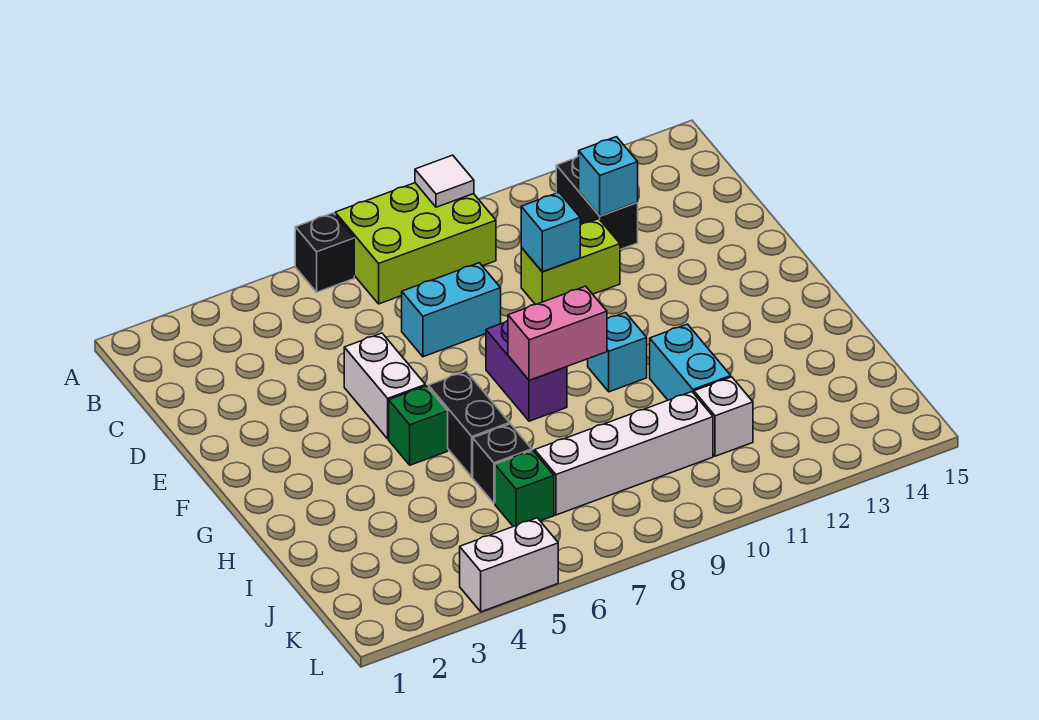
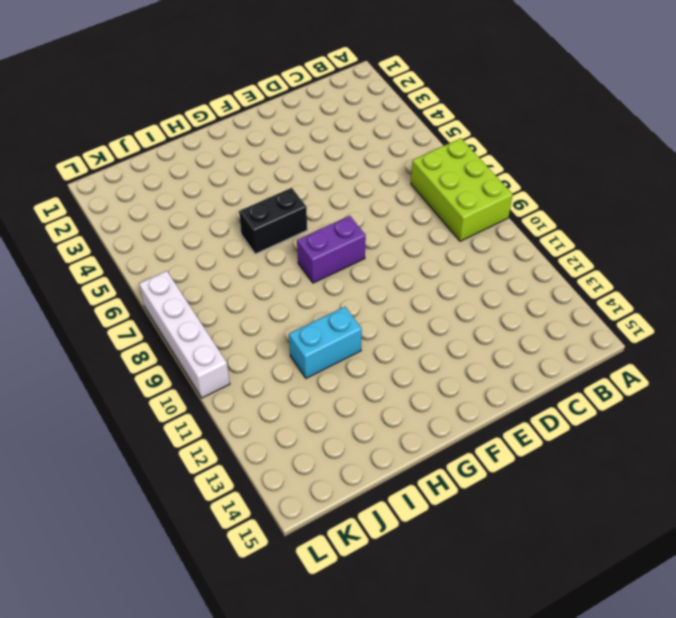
white brick L7:L10 level 1 -> white brick J7:J10 level 1
none -> black brick A6 level 1
none -> black brick B12:C12 level 1
none -> cyan brick D7:D8 level 1

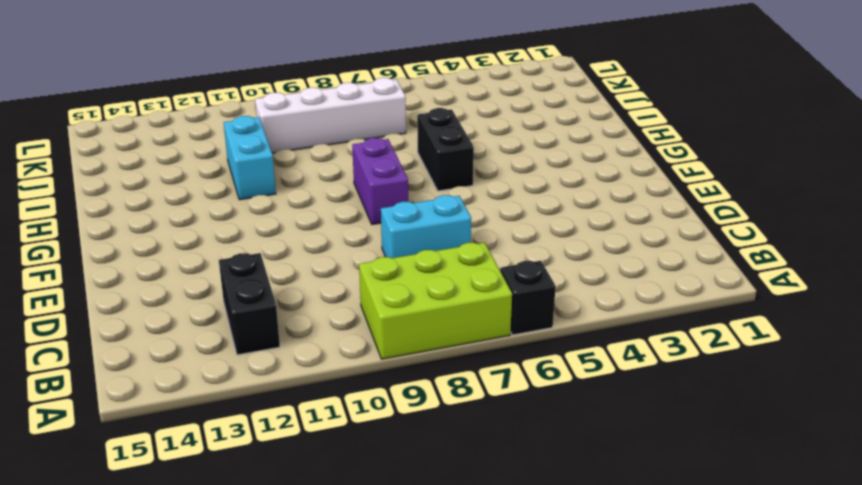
none -> lime brick D10:D11 level 1
none -> white brick E5:F5 level 1
none -> green brick G5 level 1

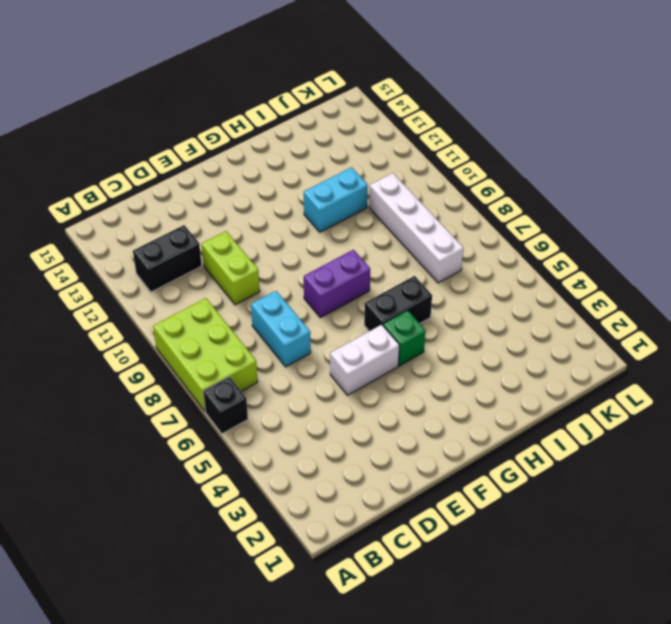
none -> cyan brick G10 level 1
none -> black brick I6 level 1
none -> green brick J6 level 1

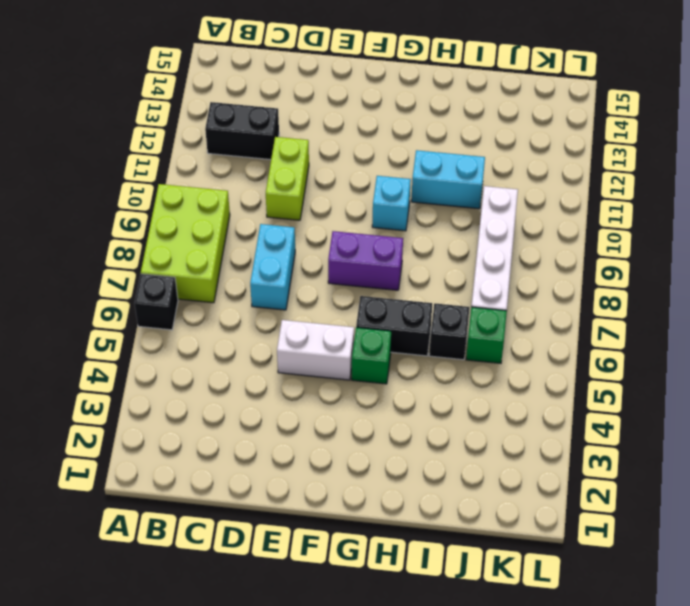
none -> white brick J11 level 1
none -> white brick L4:L5 level 1
none -> white tile A9 level 2

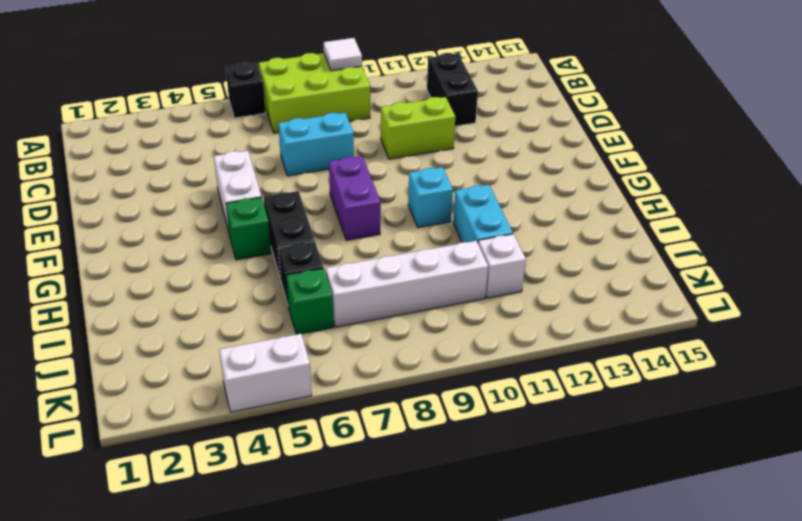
none -> cyan brick C12 level 2
none -> cyan brick D10 level 2
none -> pink brick G8:G9 level 2

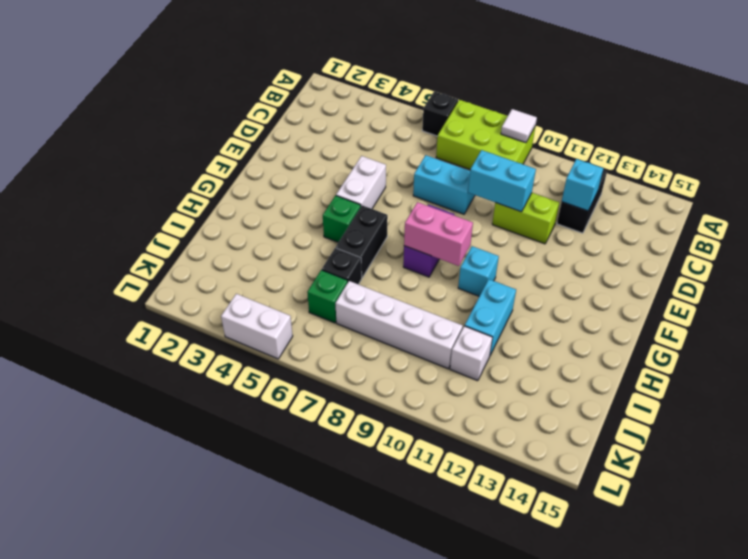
cyan brick D9:D10 level 2 -> cyan brick D10 level 2

